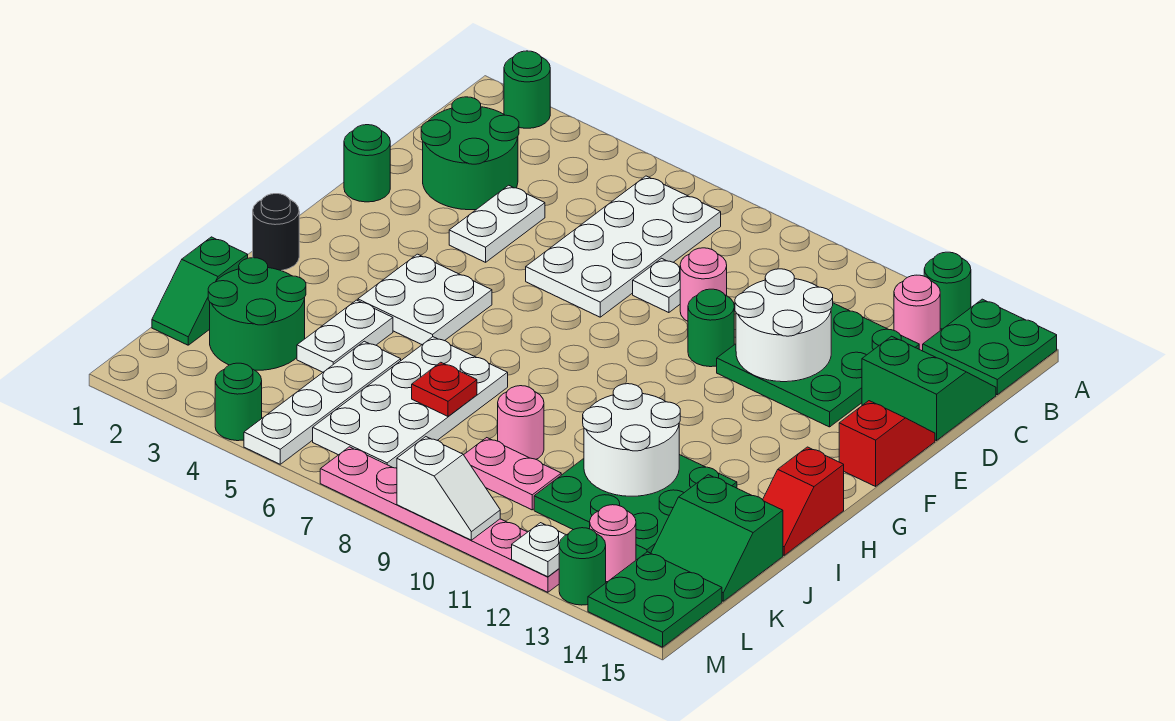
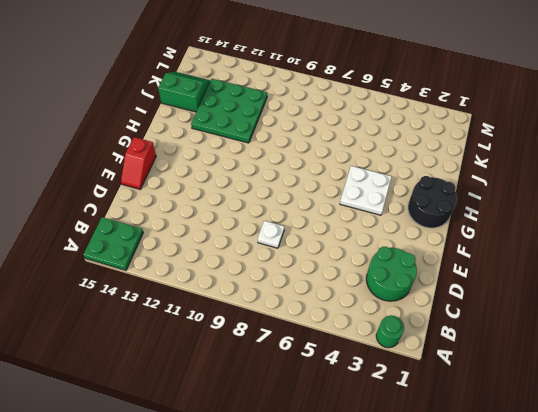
black round brick G1:H2 level 1 -> black round brick H1 level 1
none -> green round brick A13 level 1
none -> white plate B6:E7 level 1
none -> pink round brick B13 level 1
none -> green plate C11:E13 level 1

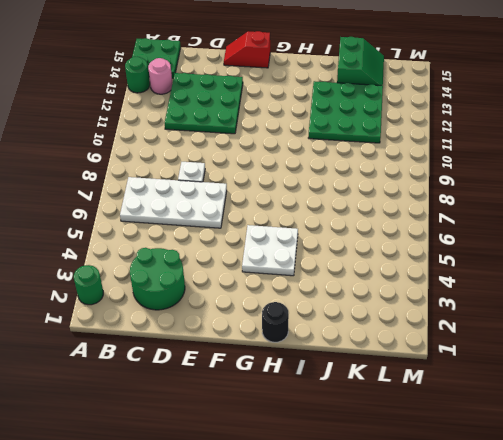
none -> green slope C14:D15 level 1 top D
none -> white plate D4:E4 level 1
none -> pink round brick D9 level 1
none -> green round brick E1 level 1

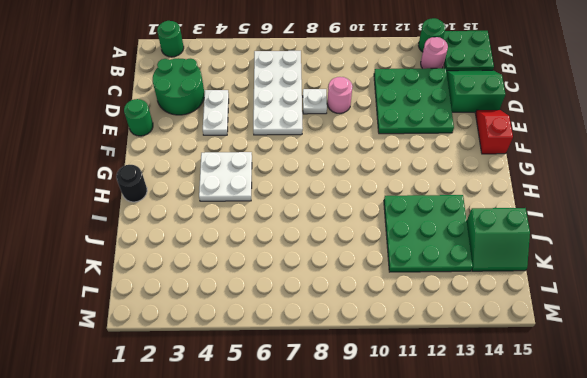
none -> green round brick E10 level 1
none -> red slope H15:I15 level 1 top H
none -> white plate I4:J4 level 1
none -> white plate I6:L7 level 1

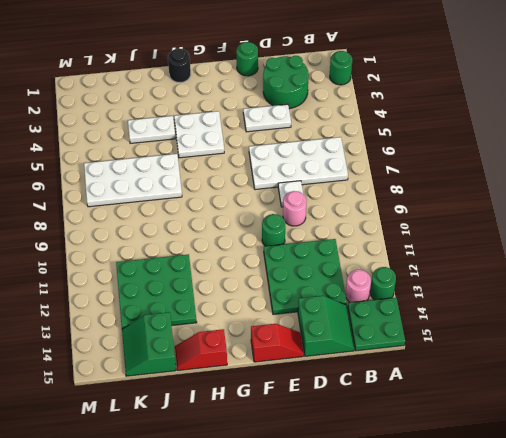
none -> green slope J1:K1 level 1 top J
none -> green round brick J2:K3 level 1
none -> white plate J5:M5 level 1
none -> pink round brick J9 level 1

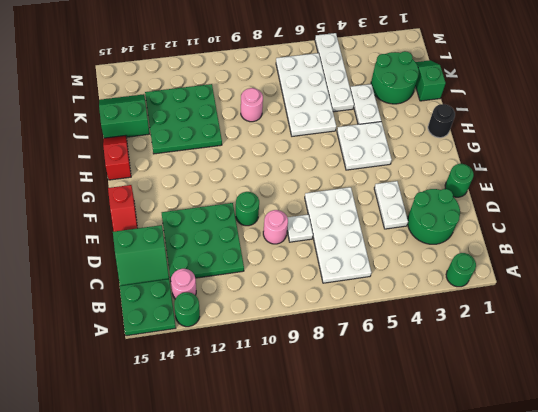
none -> pink plate K9:K10 level 1
none -> pink round brick L13 level 1
none -> green plate L14:M15 level 1
none -> green round brick M4 level 1

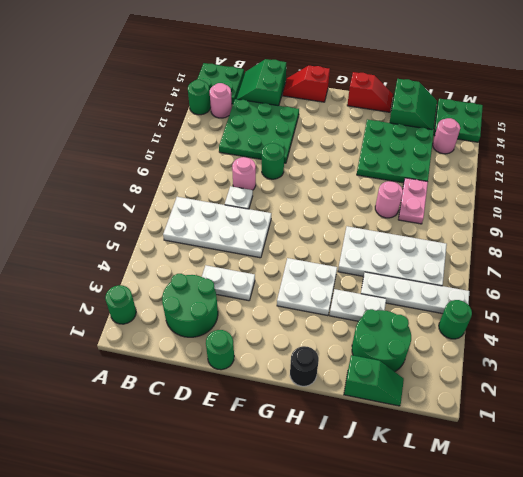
none -> pink plate M7:M12 level 1
none -> green round brick M13 level 1
none -> white round brick D11:E12 level 2
none -> white round brick I11:J12 level 2

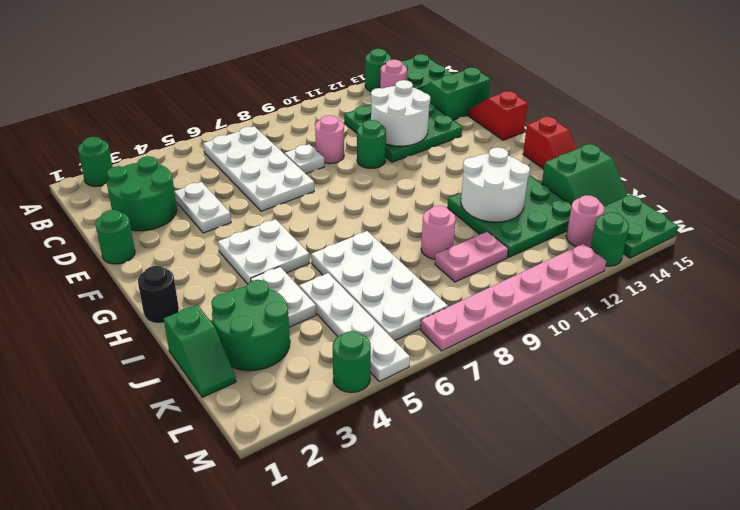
none -> red plate J7 level 2
none -> white slope M9:M10 level 2 top 9
none -> white plate M12 level 2

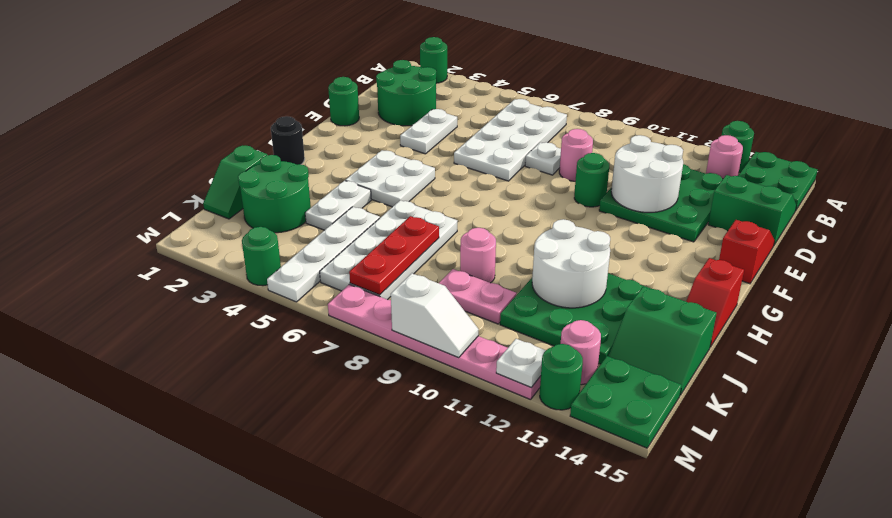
red plate J7:L7 level 2 -> red plate J7 level 2

